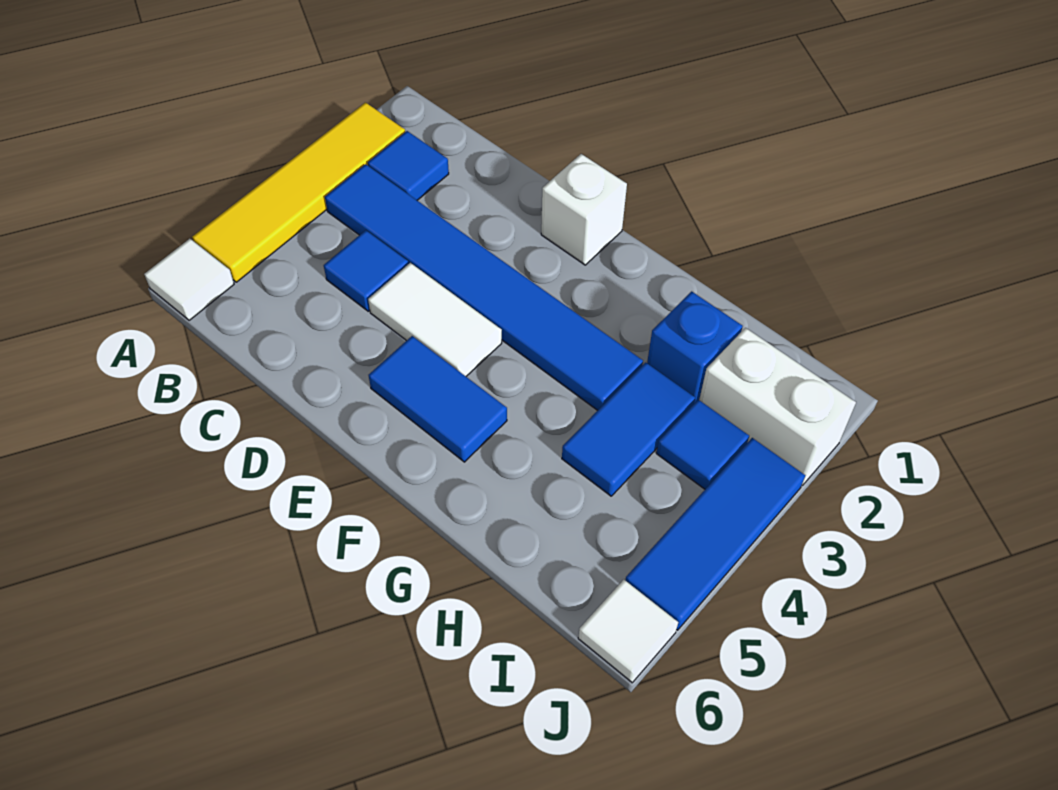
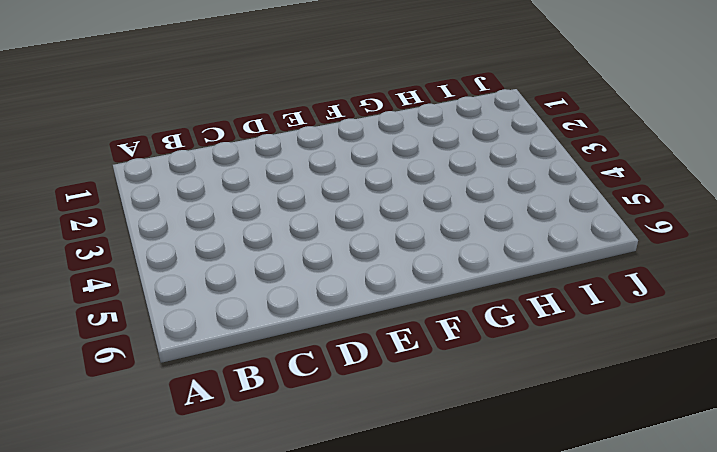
none -> yellow tile A2:A5 level 1
none -> white tile A6 level 1
none -> blue tile B2 level 1

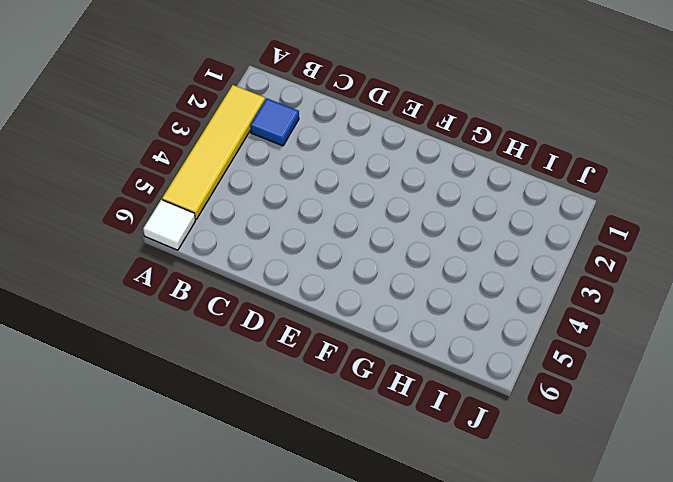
none -> blue tile B3:G3 level 1
none -> blue tile C4 level 1
none -> white tile D4:E4 level 1

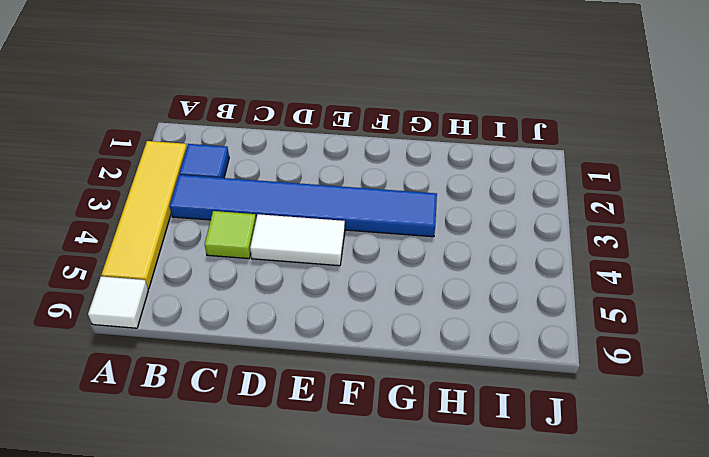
lime tile C4 level 1 -> blue tile C4 level 1
none -> white brick E1 level 1
none -> blue tile E5:F5 level 1
none -> blue brick H2 level 1

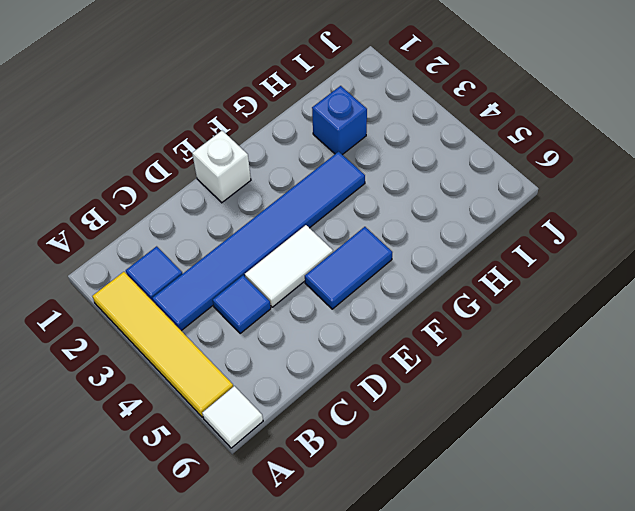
none -> blue tile H3:H4 level 1
none -> white brick I2:J2 level 1
none -> blue tile I3 level 1

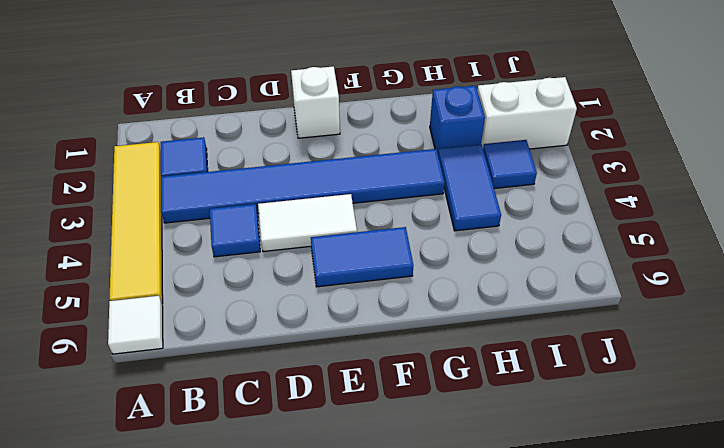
none -> blue tile J3:J5 level 1
none -> white tile J6 level 1

